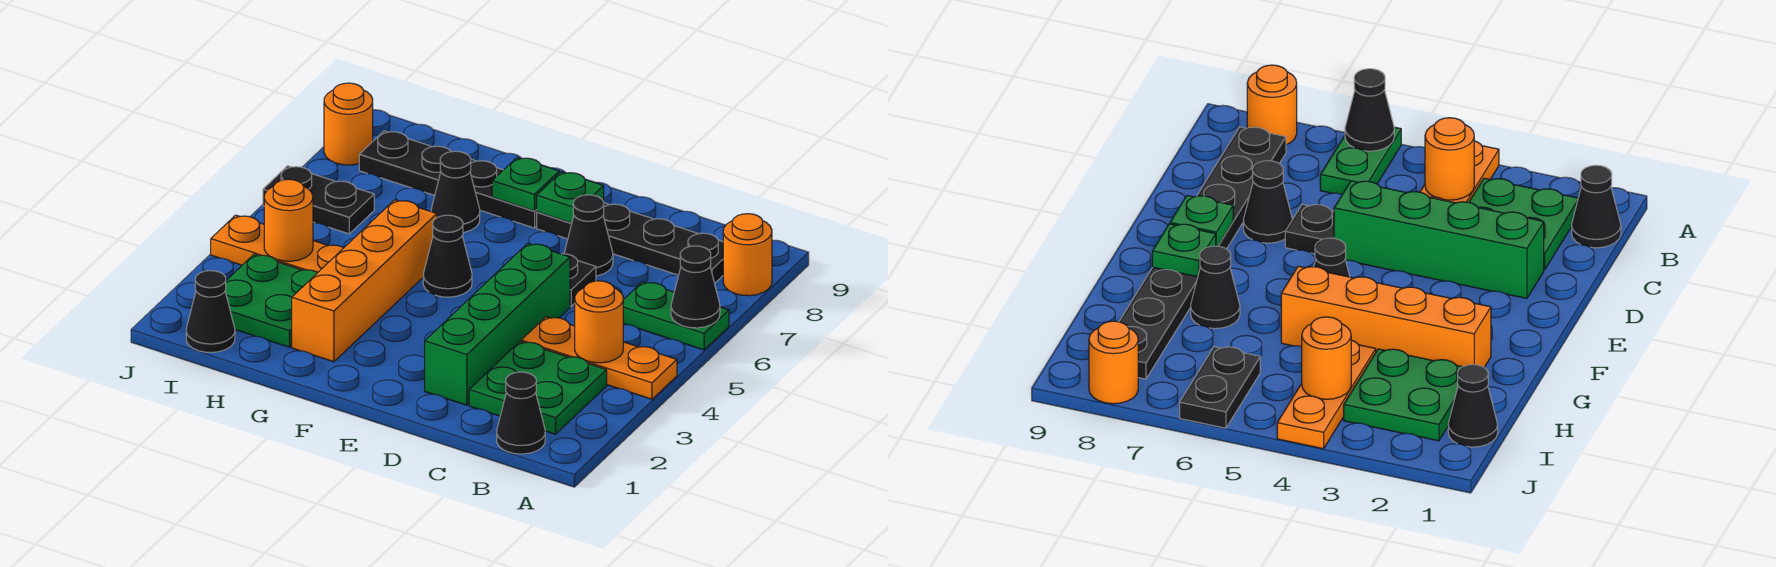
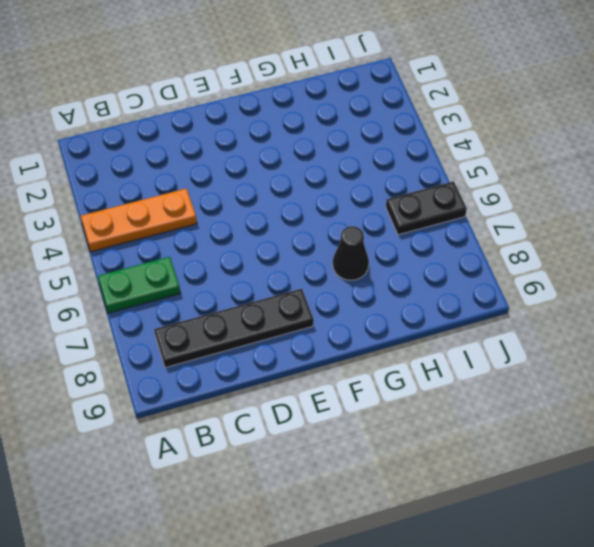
none -> orange round brick A8 level 1
none -> black cone B1 level 1
none -> green plate B2:C3 level 1

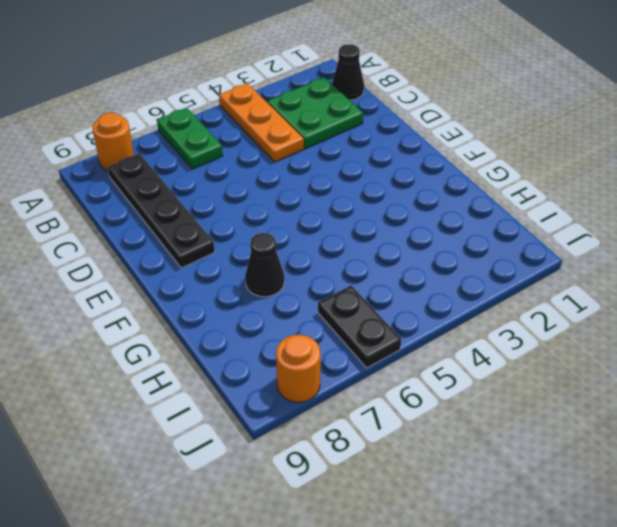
none -> green brick D2:D5 level 1
none -> black plate D6 level 1
none -> black cone D7 level 1

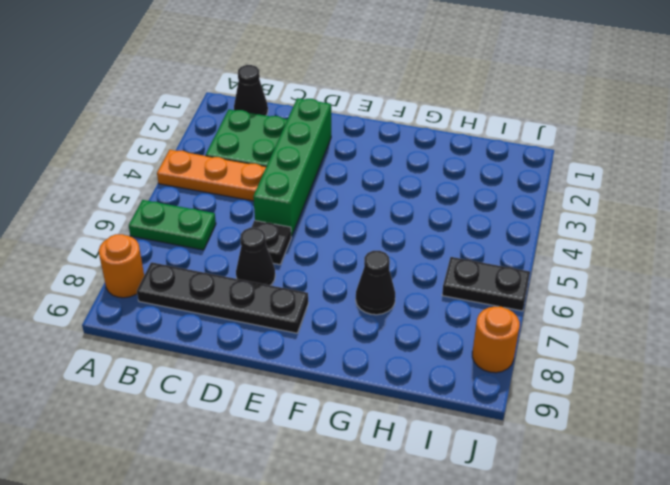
none -> black cone F5 level 1
none -> black plate F8:I8 level 1
none -> orange brick G2:G5 level 1

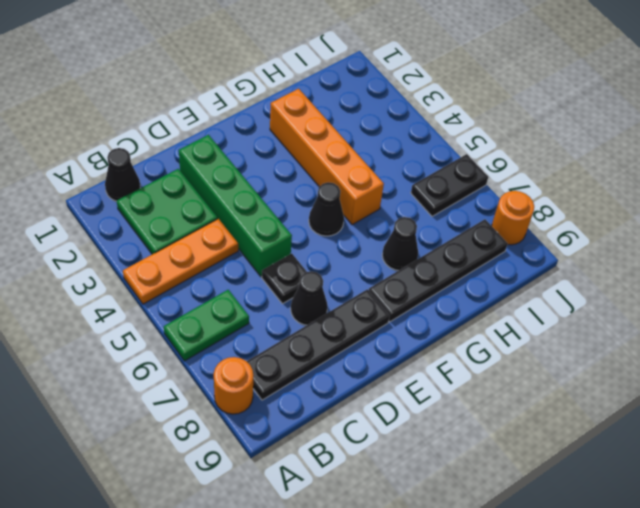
none -> green plate H2:I3 level 1
none -> orange plate H4:J4 level 1
none -> black cone I1 level 1

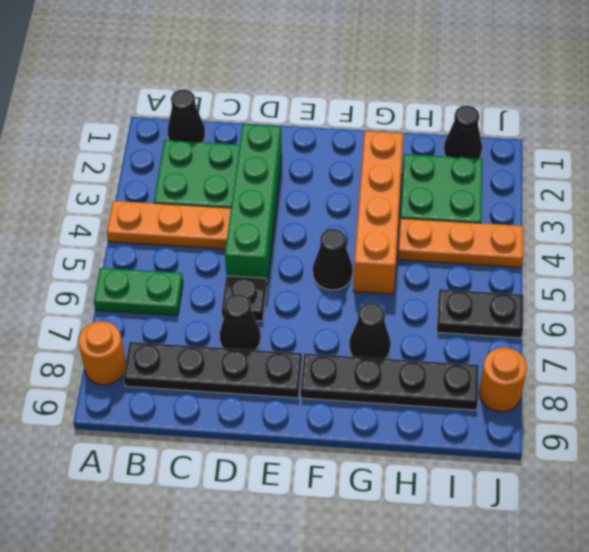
none -> black cone A6 level 2
none -> orange round brick B4 level 2
none -> green plate E8 level 2

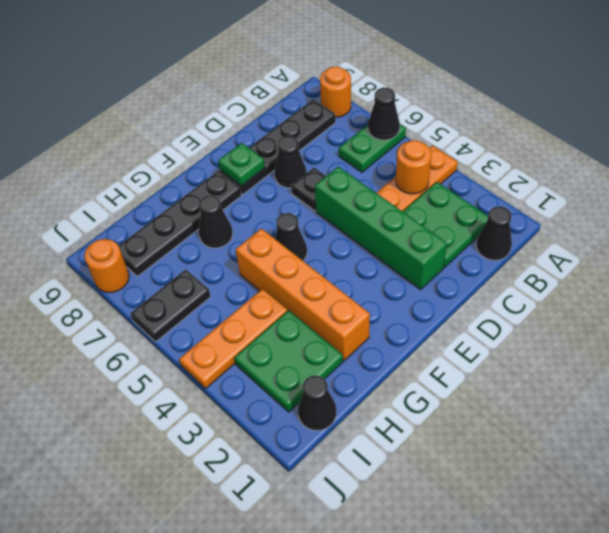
none -> green plate F8 level 2
none -> orange round brick I4 level 2

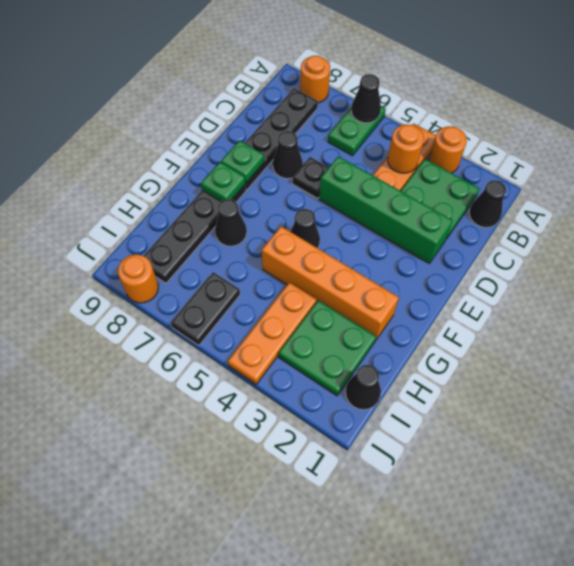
orange round brick A3 level 1 -> orange round brick I4 level 2

